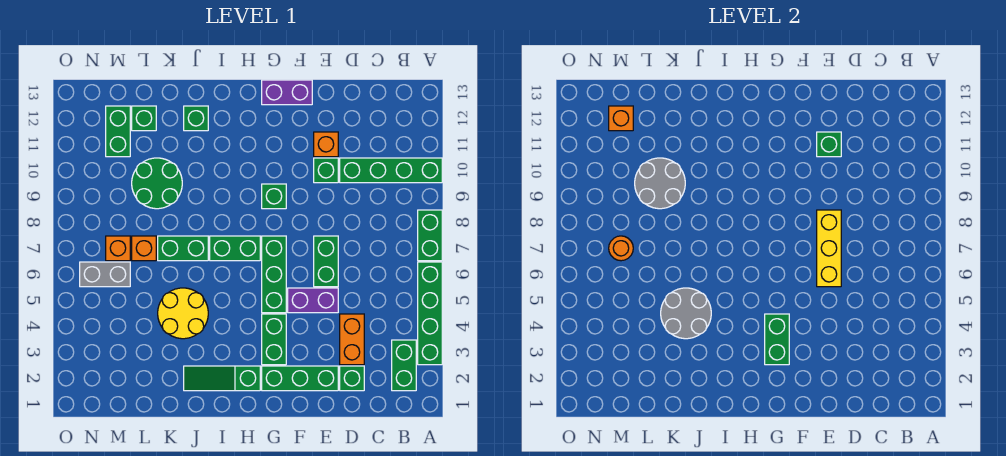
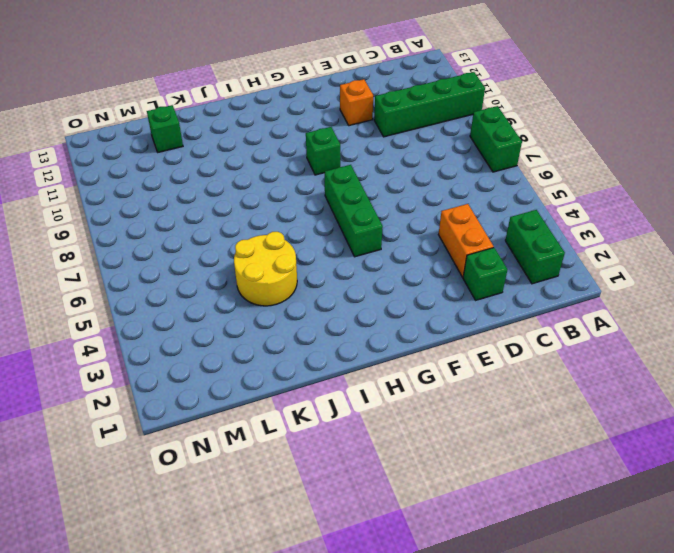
none -> green brick A3:A6 level 1
none -> green brick E2:G2 level 1
none -> purple brick E5:F5 level 1
none -> green brick E6:E7 level 1

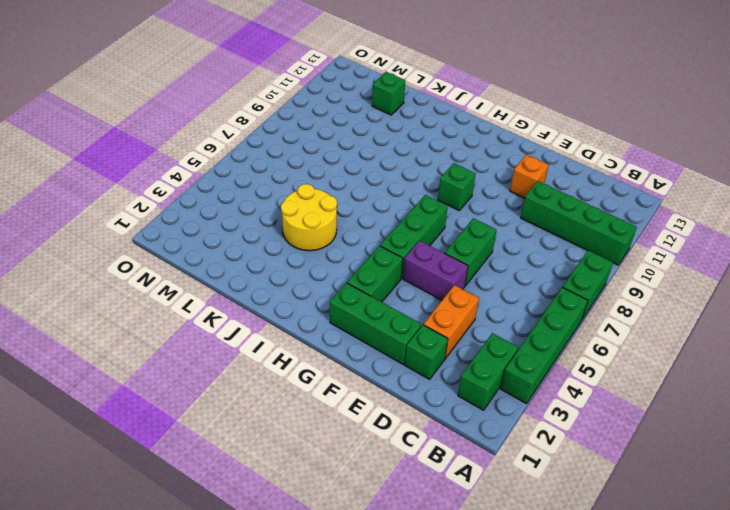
none -> green brick E10 level 1
none -> purple brick F13:G13 level 1
none -> green slope H2:J2 level 1 top H
none -> green brick H7:I7 level 1

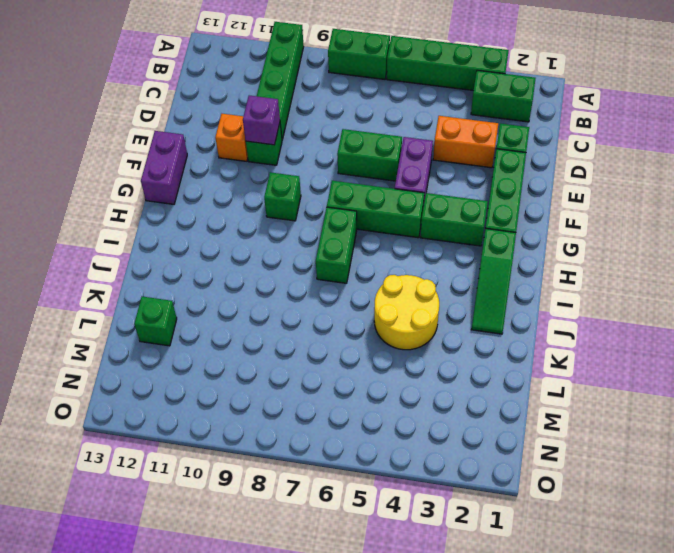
purple brick E10 level 2 -> none
none -> green brick J7:K7 level 1
none -> green brick J12 level 1
none -> green round brick K9:L10 level 1
none -> orange brick L7 level 1

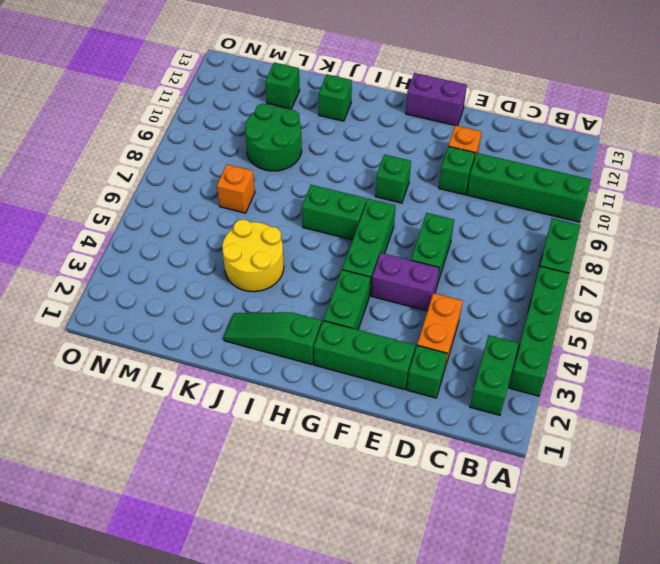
none -> green brick J7:K7 level 1
none -> grey brick M6:N6 level 1
none -> orange brick M7 level 1
none -> green brick M11:M12 level 1

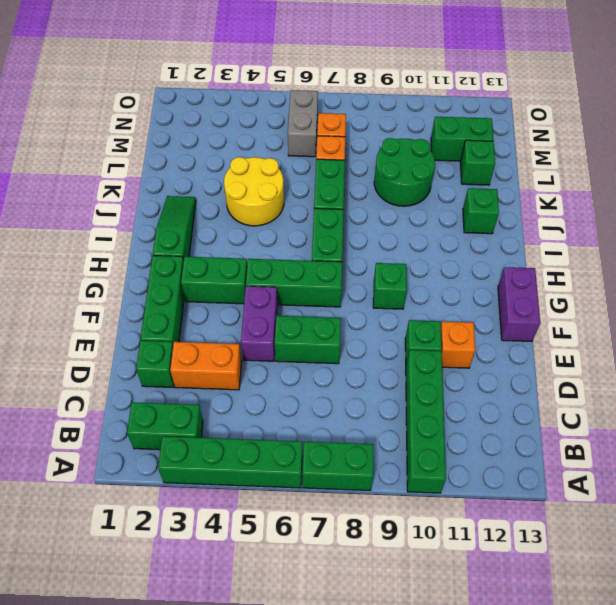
none -> yellow brick E6:E8 level 2
none -> green brick E11 level 2
none -> green brick G3:G4 level 2
none -> grey round brick J4:K5 level 2

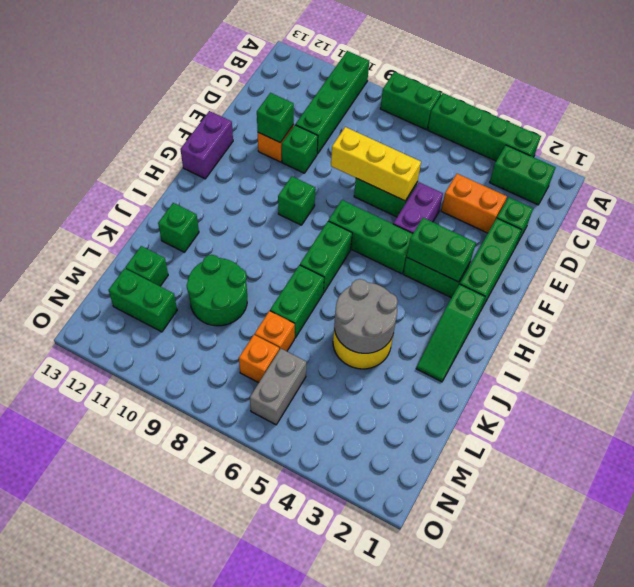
none -> grey round brick K9:L10 level 2
none -> orange round brick M7 level 2
none -> orange brick M12 level 2

